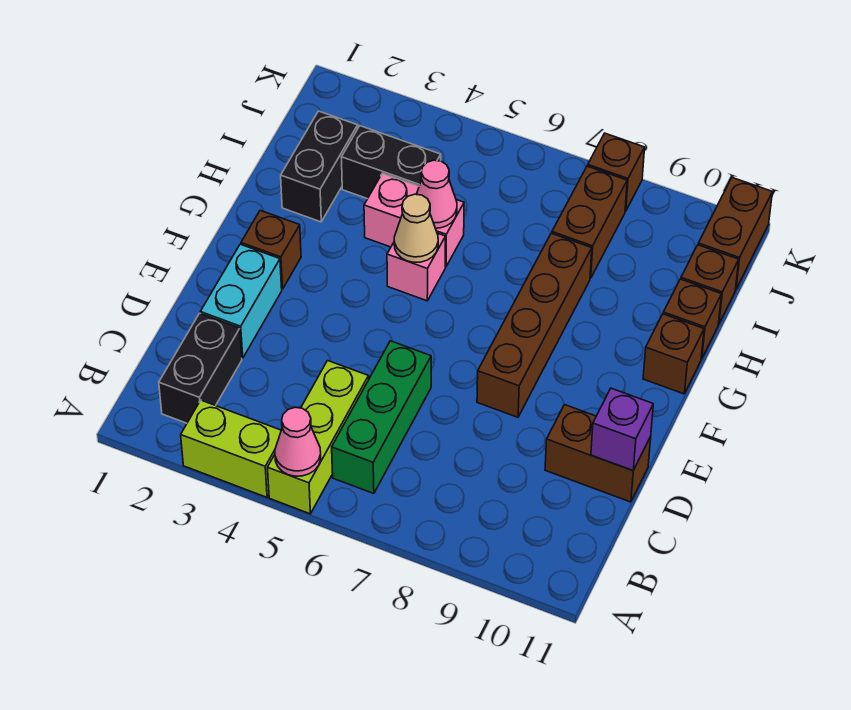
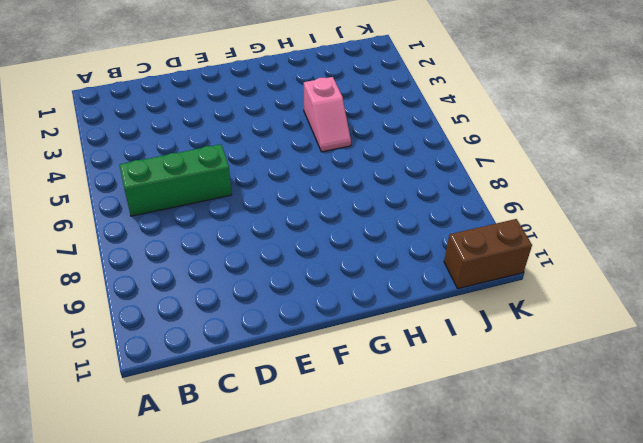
pink slope H4:H5 level 1 top 4 -> pink brick H4:H5 level 1
none -> lime brick A3:A4 level 1
none -> lime brick A5:C5 level 1
none -> black brick B2:C2 level 1

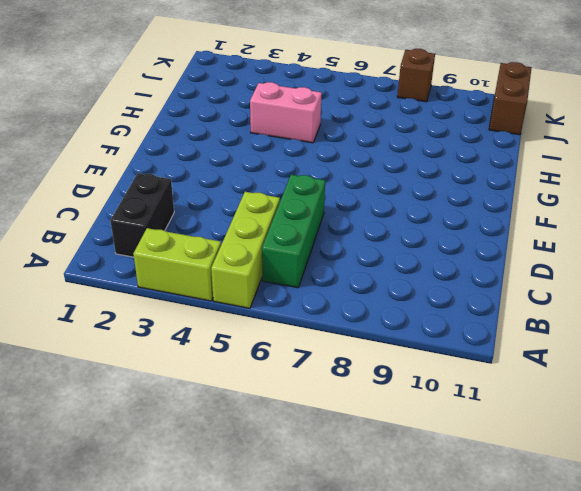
none -> cyan brick D2:E2 level 1
none -> brown brick D10:D11 level 1
none -> brown brick E8:H8 level 1

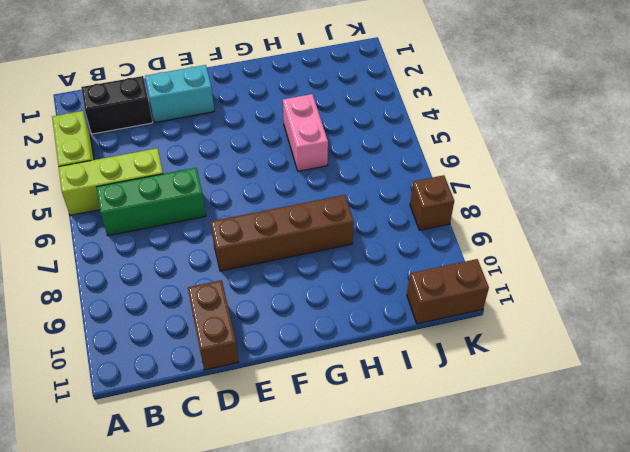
none -> brown brick F2 level 1
none -> pink brick G5 level 1
none -> brown brick G11 level 1

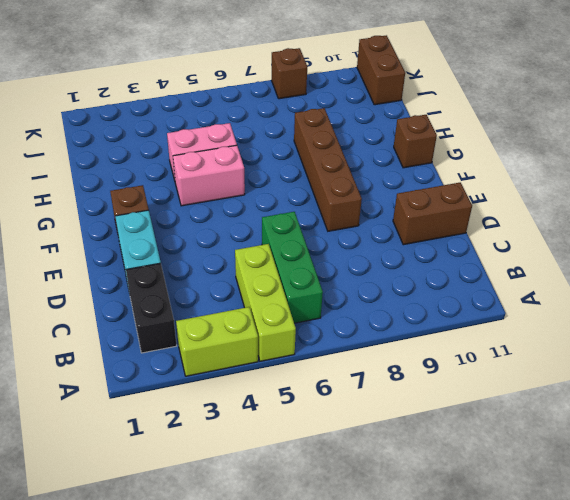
pink brick G4:G5 level 1 -> pink brick G5 level 1
none -> black brick H2:I2 level 1
none -> brown brick H11 level 1
none -> black brick I3:I4 level 1

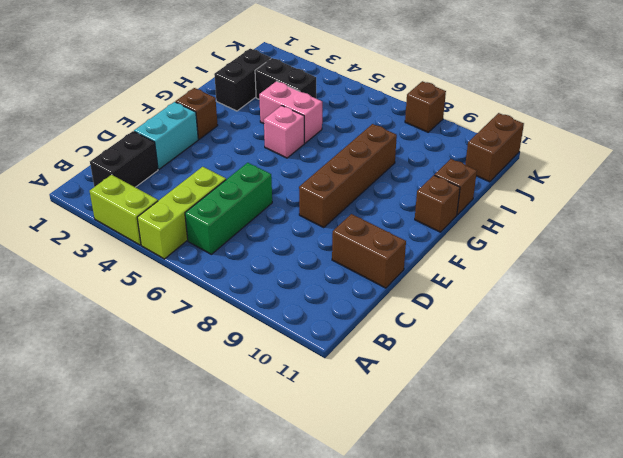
none -> brown brick I8:J8 level 1
none -> brown brick I11 level 1
none -> pink cone A5 level 2

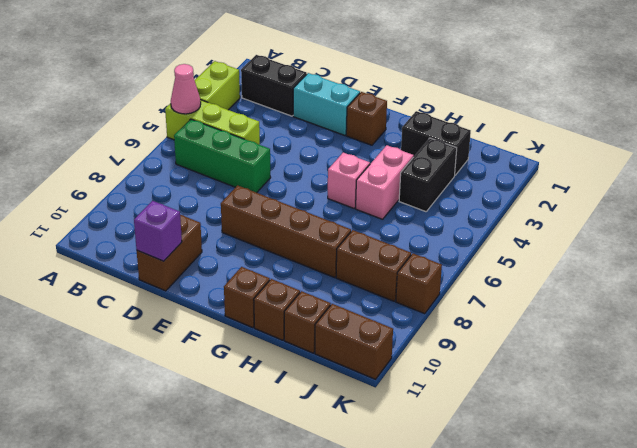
none -> tan cone G5 level 2
none -> pink cone H5 level 2

